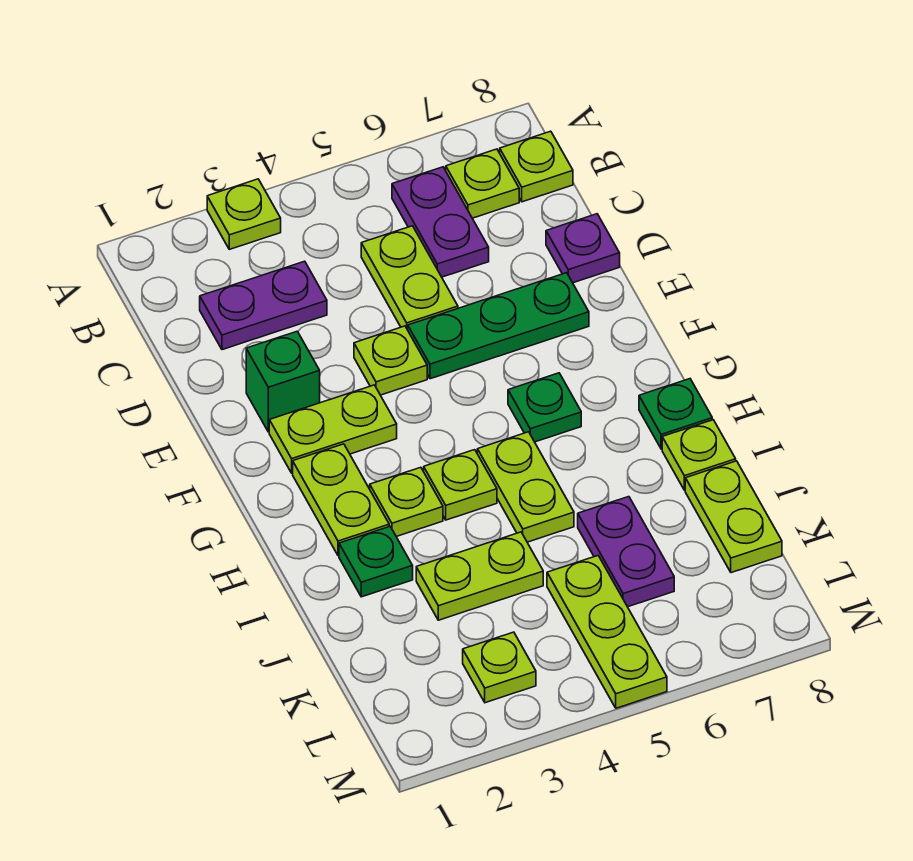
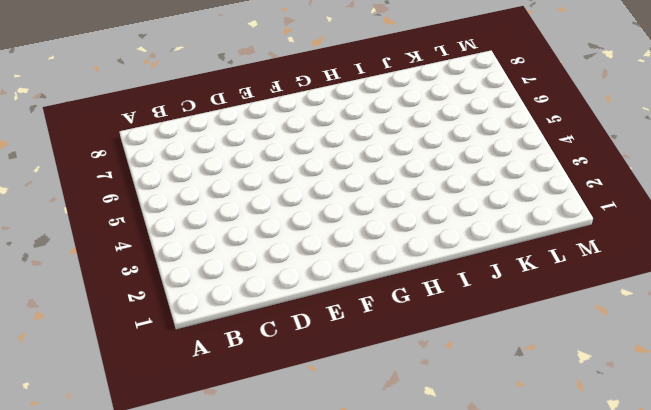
none -> lime plate A3 level 1
none -> purple plate B6:C6 level 1
none -> lime plate B7 level 1

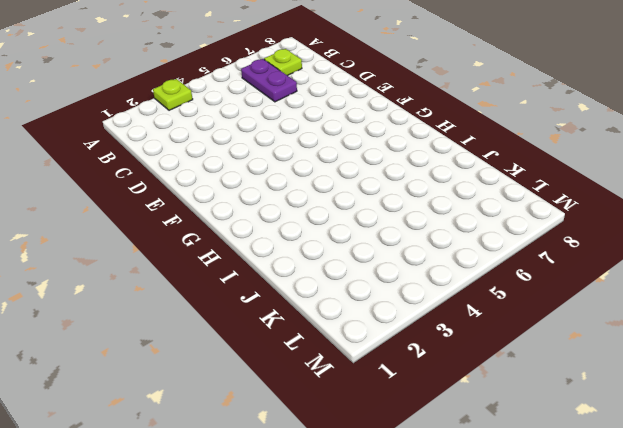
none -> lime plate B8 level 1
none -> purple plate C2:C3 level 1
none -> lime plate C5:D5 level 1

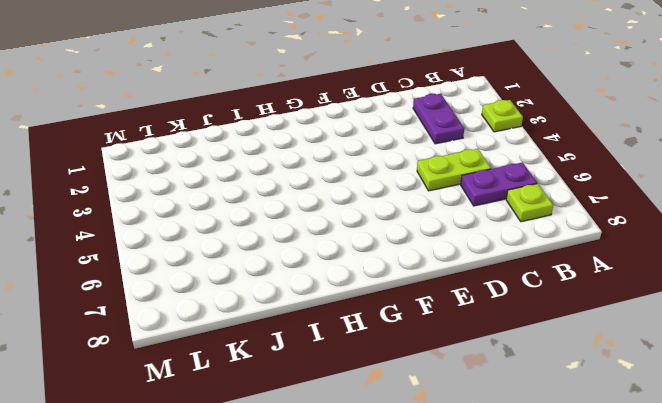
none -> lime plate B8 level 1
none -> purple plate D8 level 1
none -> green brick E2 level 1

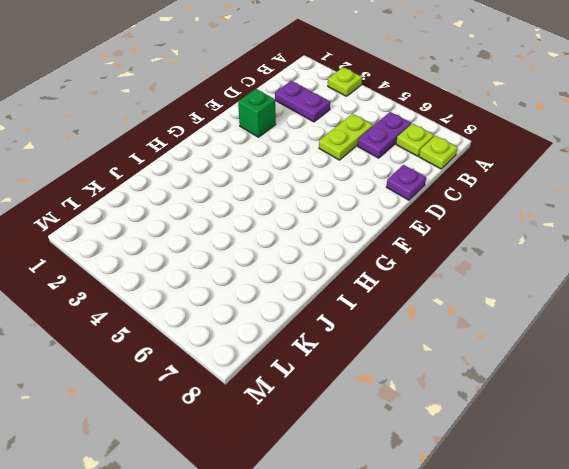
none -> lime plate E4 level 1
none -> green plate E5:E7 level 1
none -> lime plate F2:F3 level 1

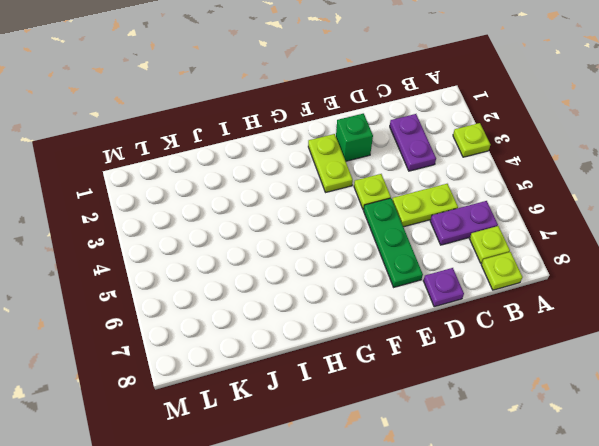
none -> lime plate G2:H2 level 1
none -> green plate G6 level 1
none -> lime plate H3 level 1

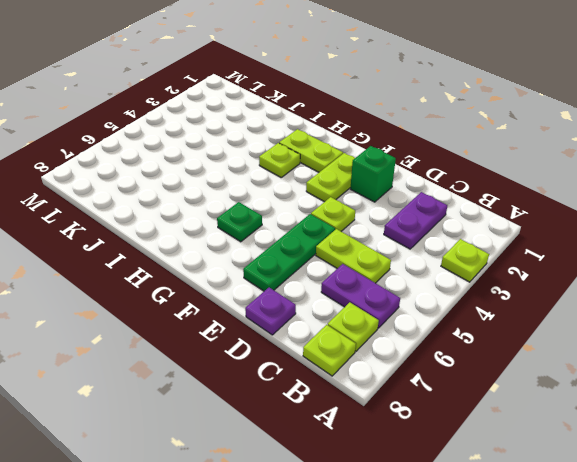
none -> lime plate H4 level 1
none -> lime plate H5:I5 level 1
none -> green plate H8 level 1

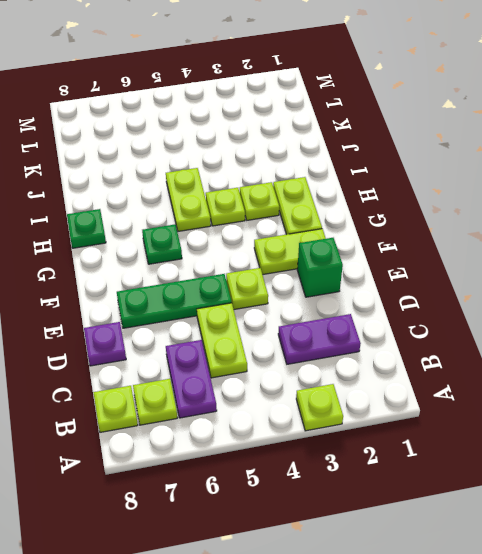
none -> green plate I2 level 1
none -> lime plate I8 level 1
none -> lime plate J3:J4 level 1

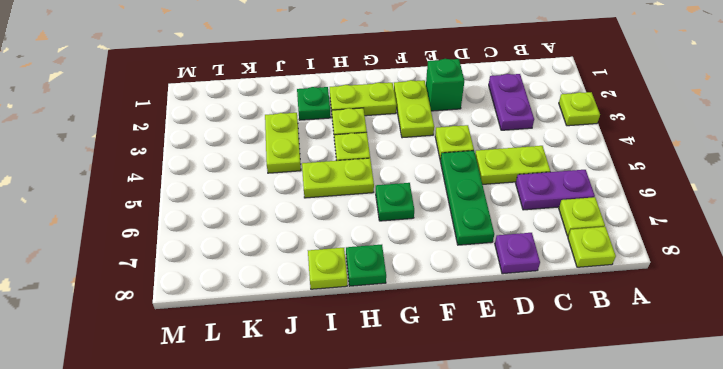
none -> purple plate J6:K6 level 1
none -> lime plate J8:K8 level 1
none -> lime plate K5:M5 level 1

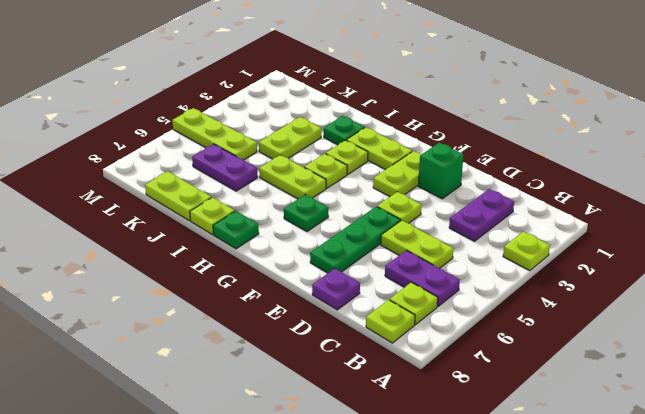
none -> lime plate L3 level 1

